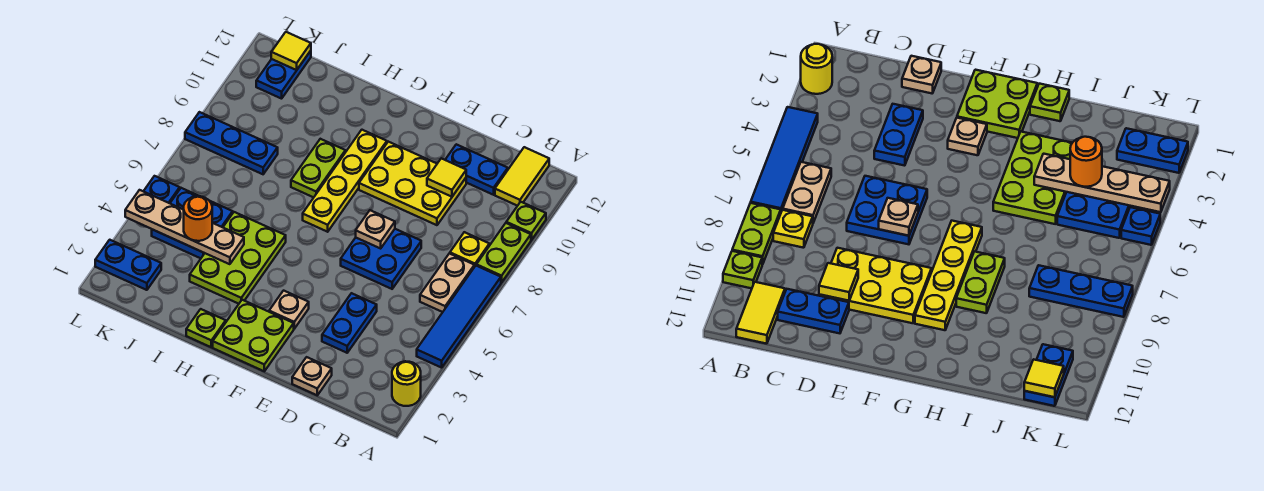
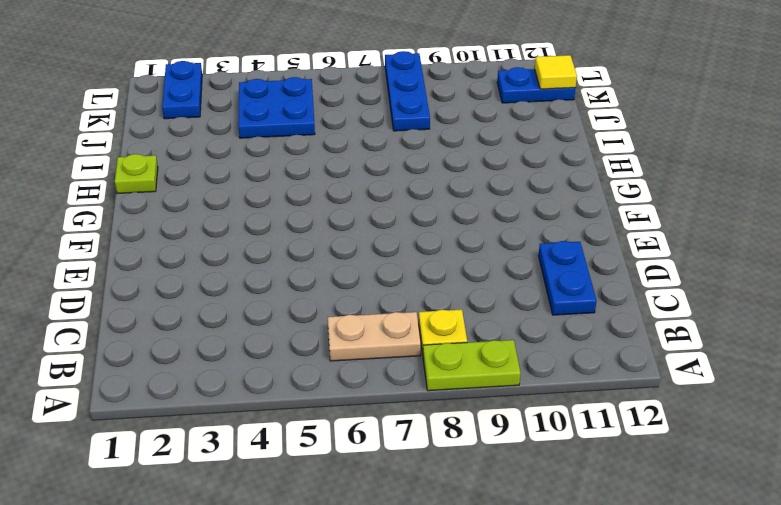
none -> yellow round brick A2 level 1
none -> blue tile A4:A7 level 1
none -> lime plate A10 level 1

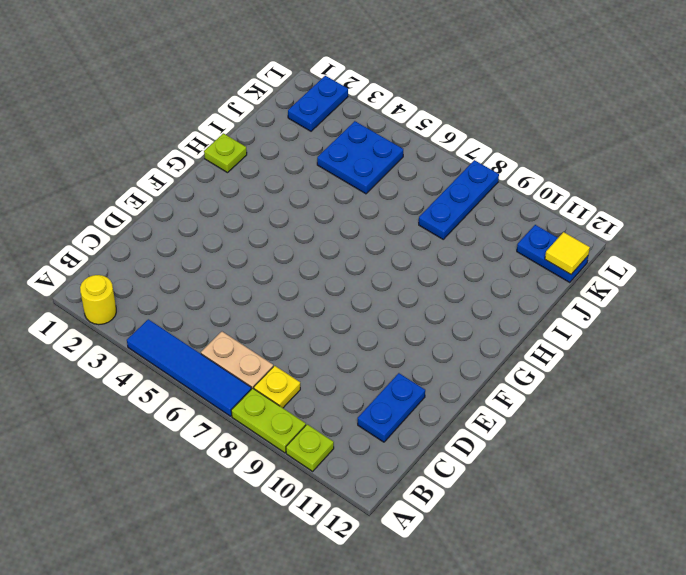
none -> yellow tile B11:B12 level 1
none -> tan plate D1 level 1
none -> blue plate D3:D4 level 1

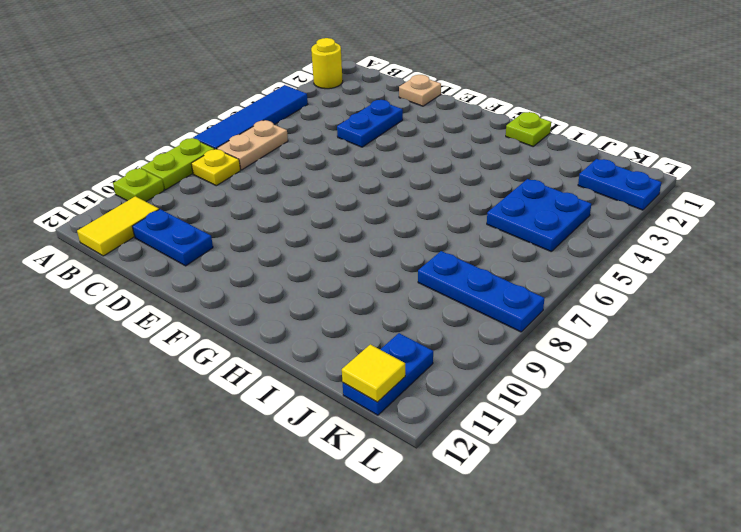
none -> blue plate D6:E7 level 1
none -> yellow plate D9:F10 level 1
none -> lime plate F1:G2 level 1

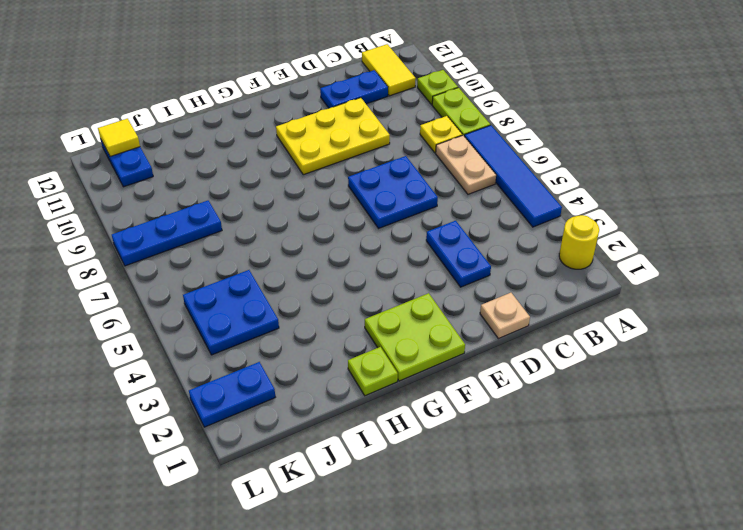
none -> tan plate F3 level 1
none -> yellow plate G7:G10 level 1
none -> lime plate H3:I5 level 1

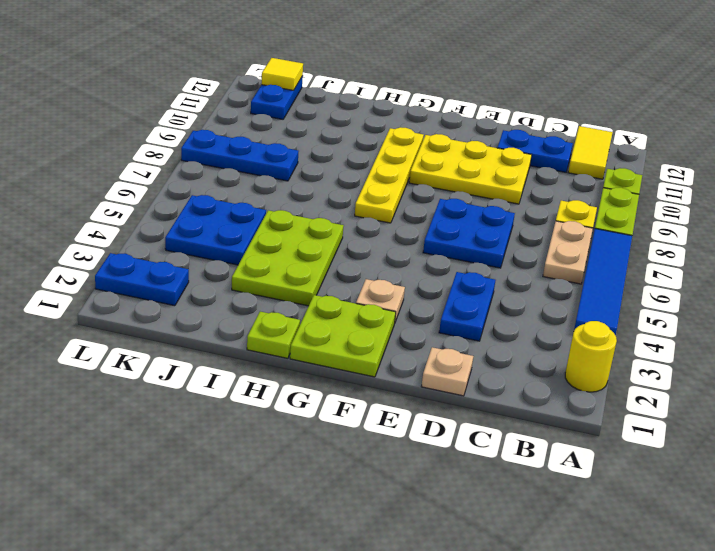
none -> lime plate H8:H9 level 1
none -> blue plate L5 level 1
none -> yellow tile D10 level 2

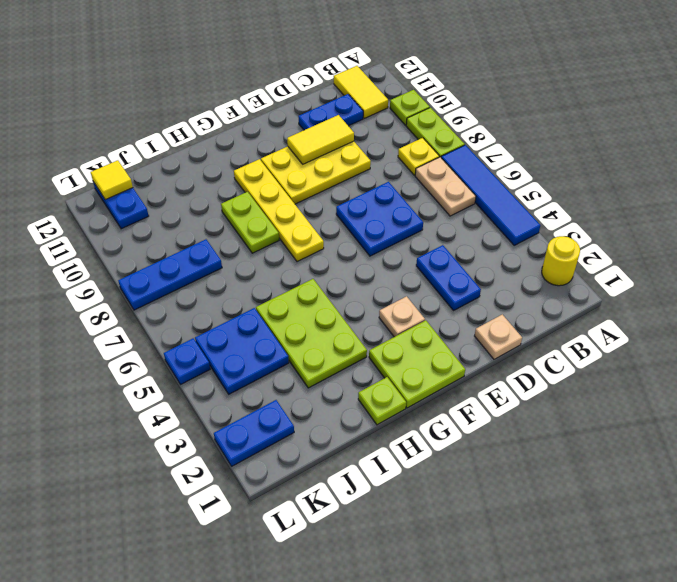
yellow tile D10:E10 level 2 -> yellow tile D10 level 2
none -> tan plate E7 level 2
none -> tan plate I4:L4 level 2
none -> orange round brick J4 level 3

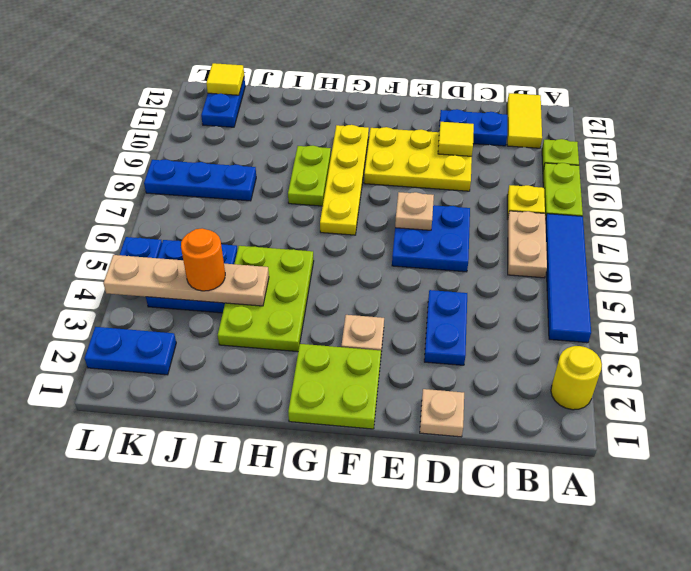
none -> lime plate H1 level 1

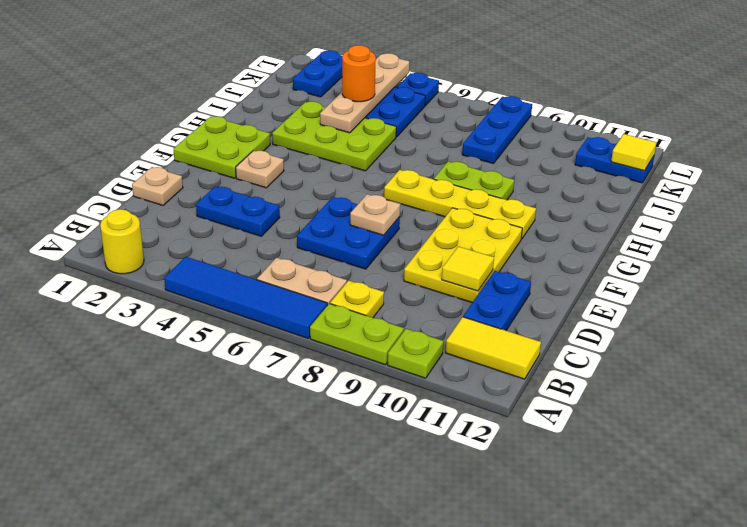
none -> lime plate H1 level 1

